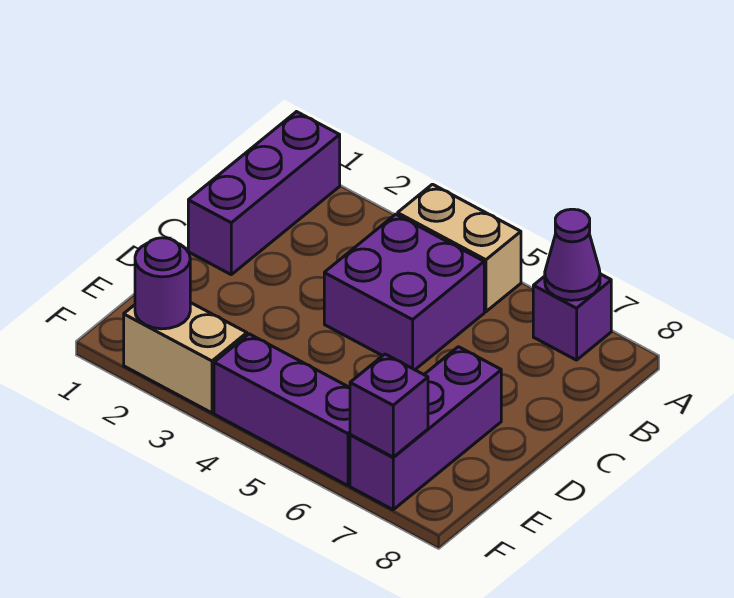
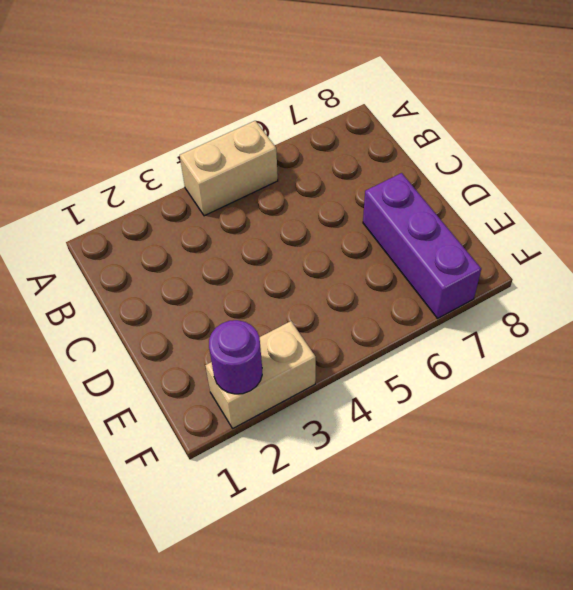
none -> purple brick A1:C1 level 1
none -> purple brick A7 level 1

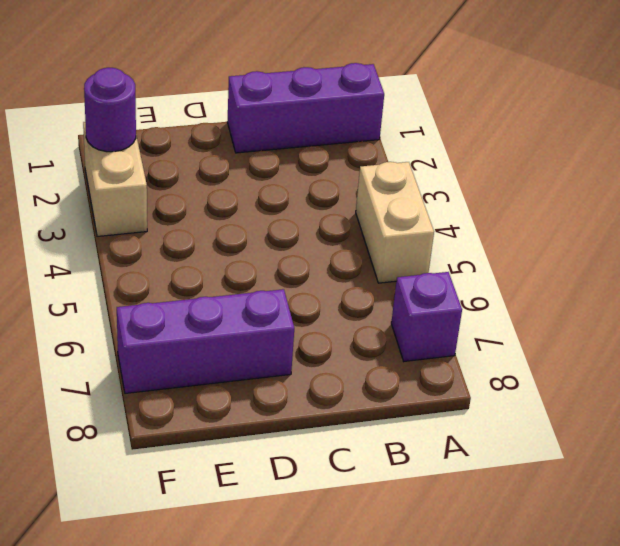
none -> purple brick B4:C5 level 1
none -> purple brick F4:F6 level 1

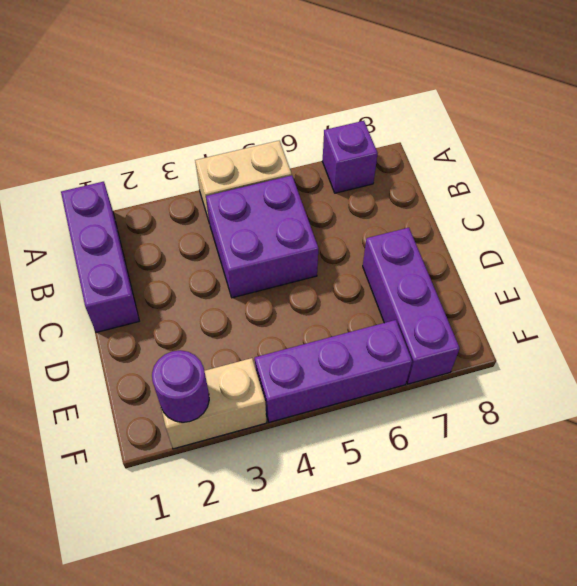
none -> purple cone A7 level 2
none -> purple brick F7 level 2

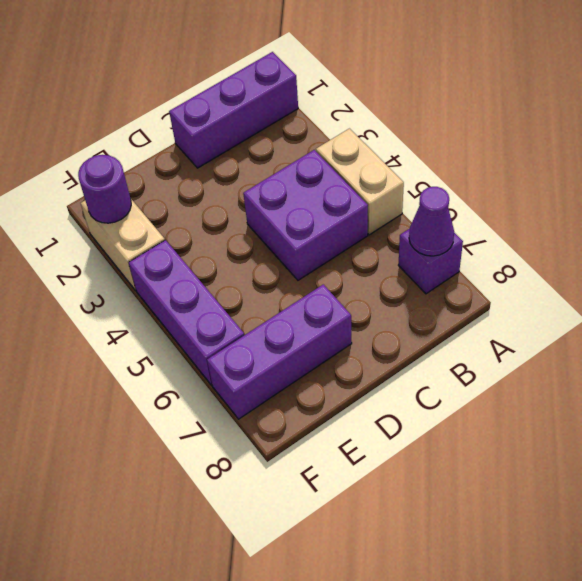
none -> purple brick F7 level 2

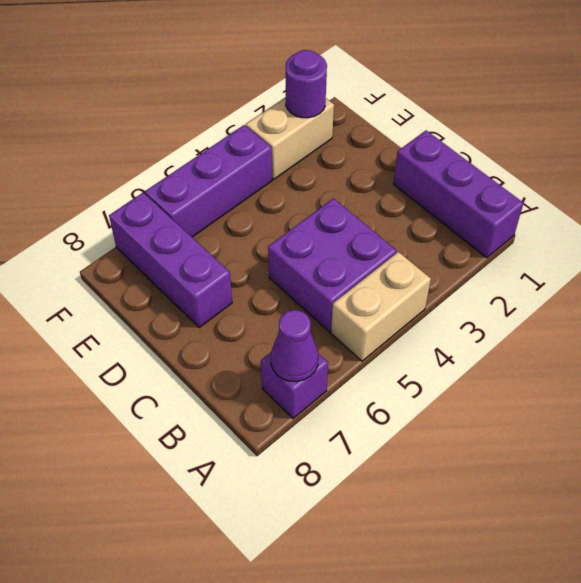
none -> purple brick F7 level 2

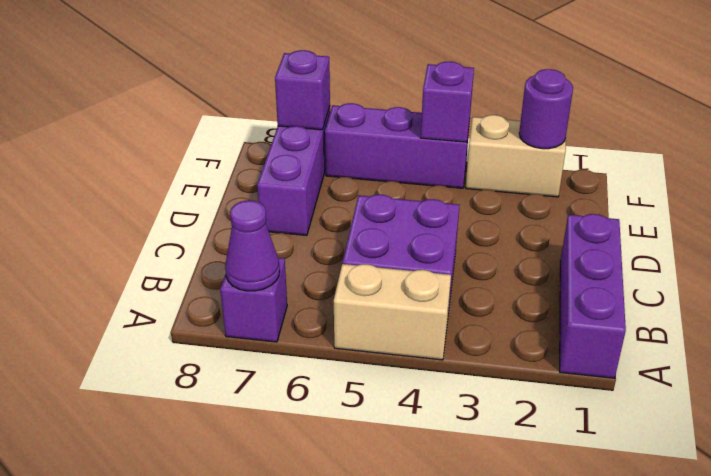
purple brick F4 level 2 -> none

